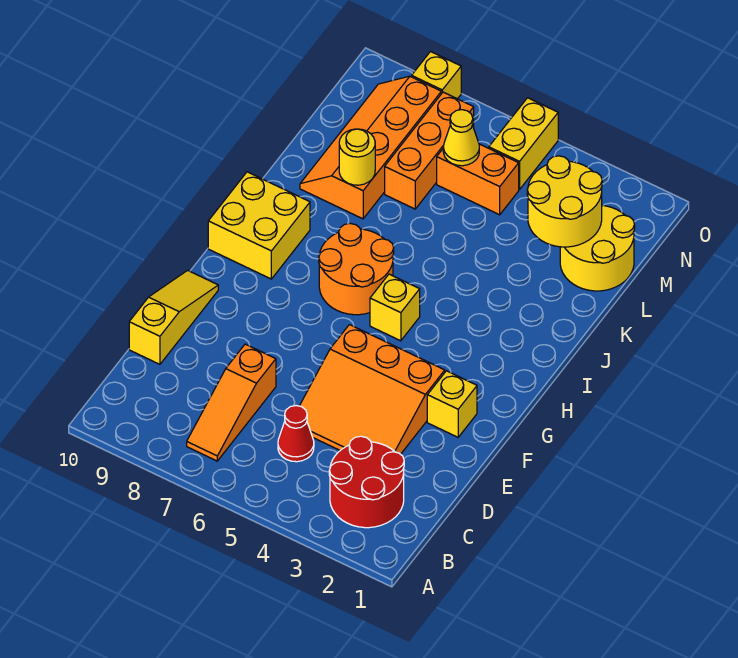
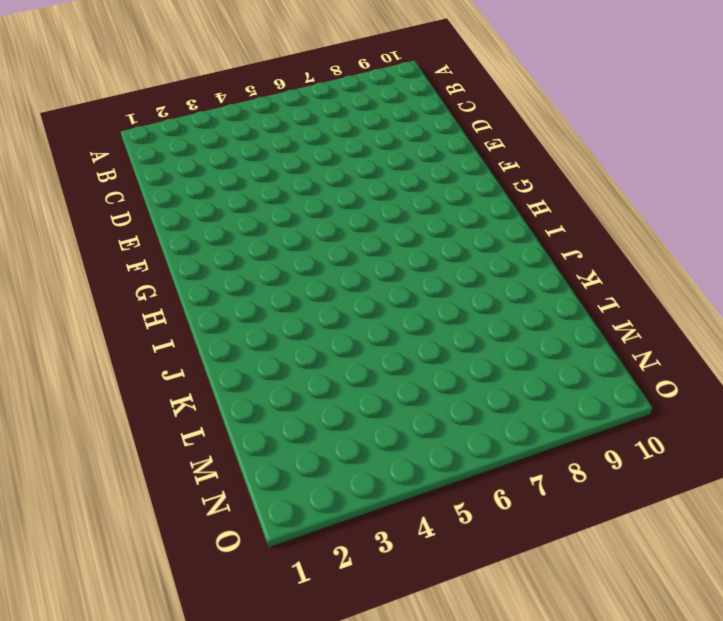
none -> red round brick B2:C3 level 1
none -> orange slope B7:D7 level 1 top D
none -> red cone C5 level 1

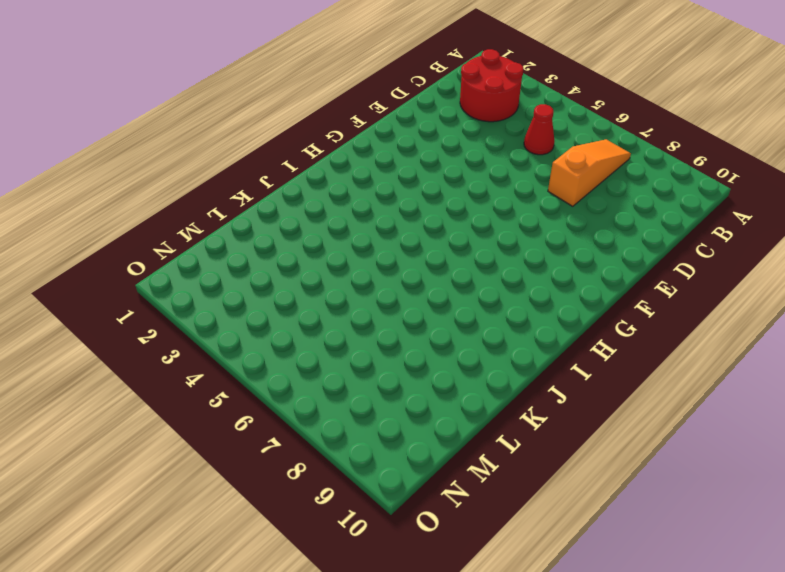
none -> orange slope D3:F5 level 1 top F
none -> yellow slope D10:F10 level 1 top D
none -> yellow brick F2 level 1

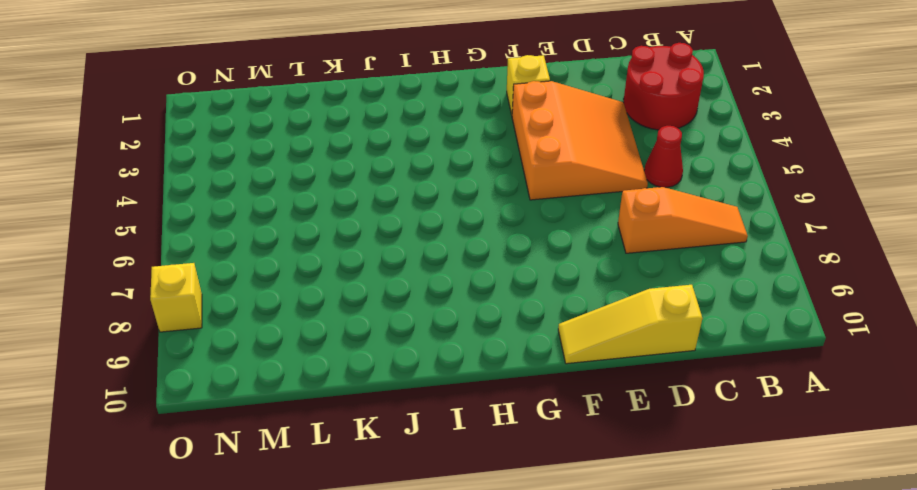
none -> yellow brick H5 level 1
none -> orange round brick H6:I7 level 1
none -> yellow brick H9:I10 level 1

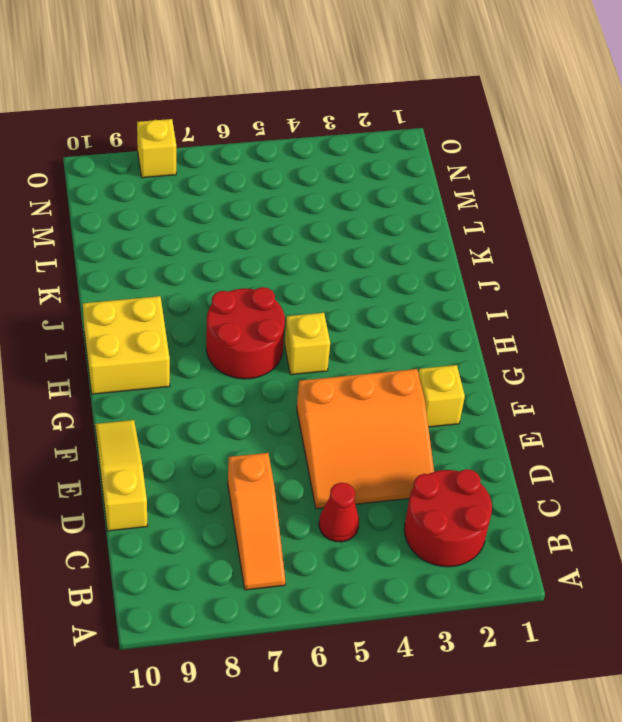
red round brick H6:I7 level 1 -> orange round brick H6:I7 level 1
none -> orange slope K8:N9 level 1 top 8
none -> yellow round brick L1:M2 level 1
none -> orange brick L7:N7 level 1

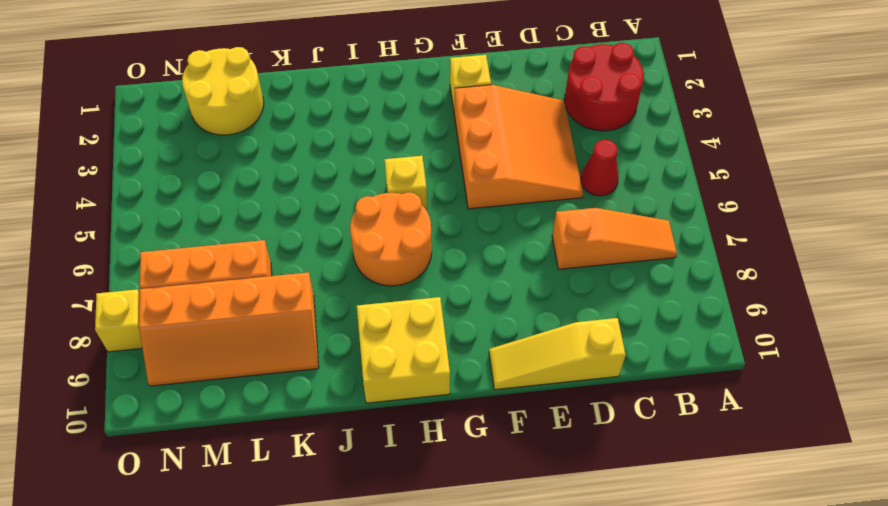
none -> orange brick M5:M6 level 1
none -> yellow brick N5:O5 level 1
none -> yellow round brick K8 level 2

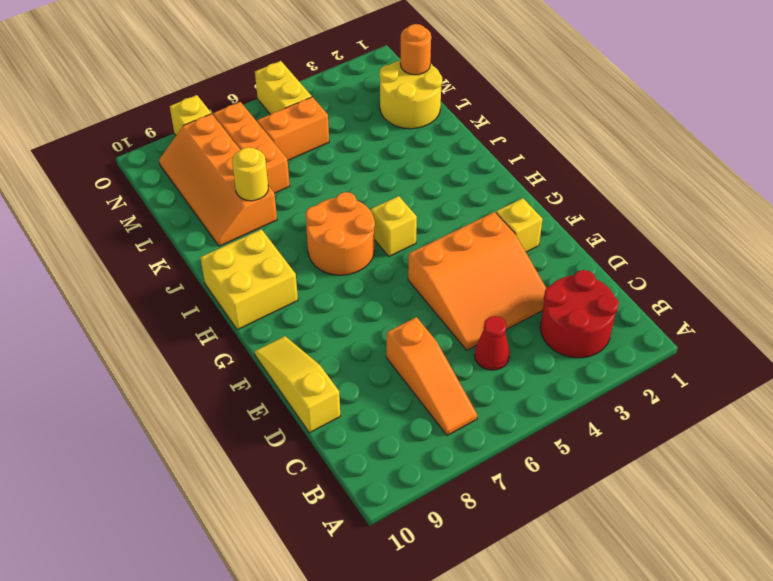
orange round brick M1 level 2 -> none
none -> yellow round brick L2:M3 level 2
none -> yellow cone M6 level 2

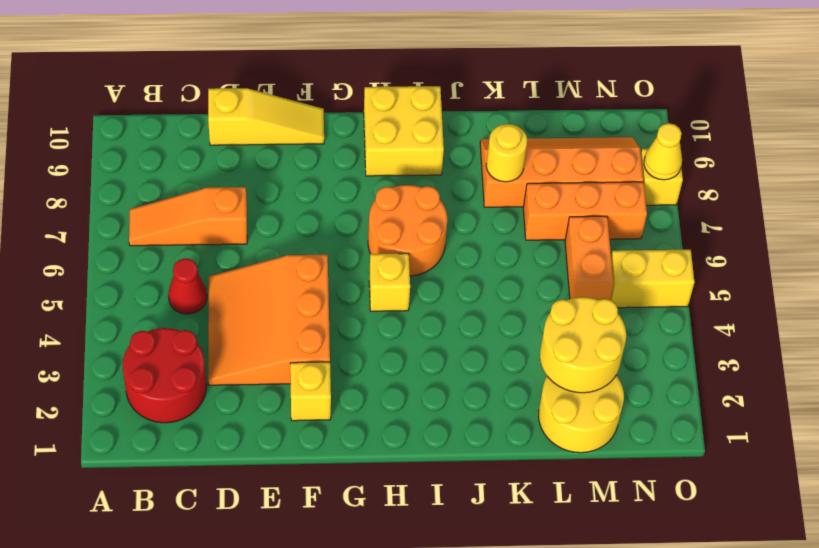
yellow cone O8 level 2 -> yellow cone M6 level 2

